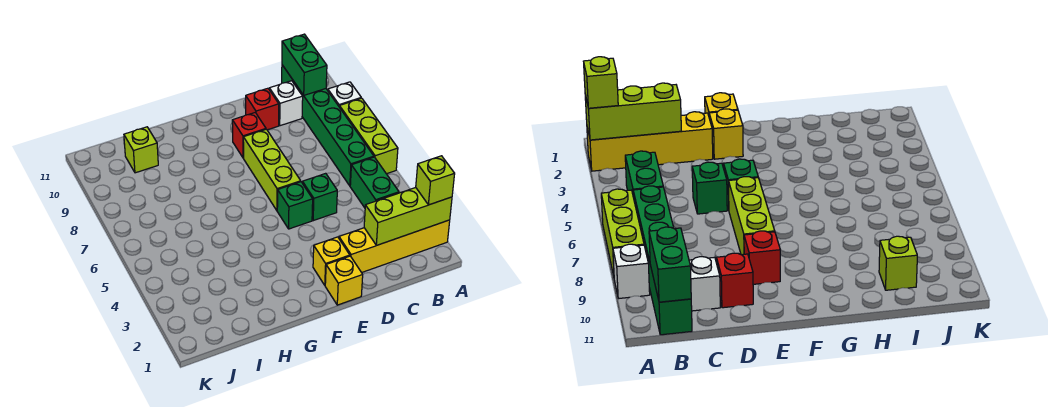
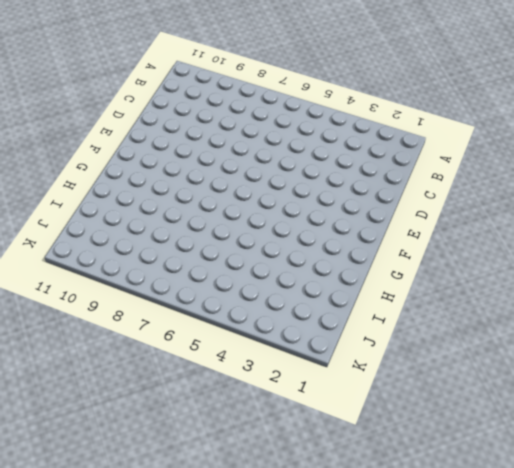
none -> yellow brick A2:D2 level 1
none -> lime brick A6:A8 level 1
none -> white brick A9 level 1

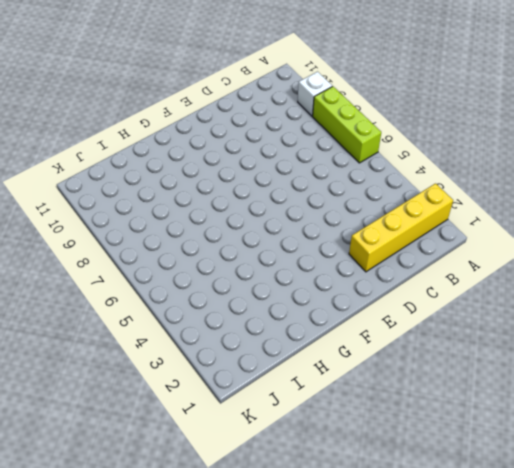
none -> green brick B4:B5 level 1
none -> green brick B6:B11 level 1
none -> white brick C10 level 1

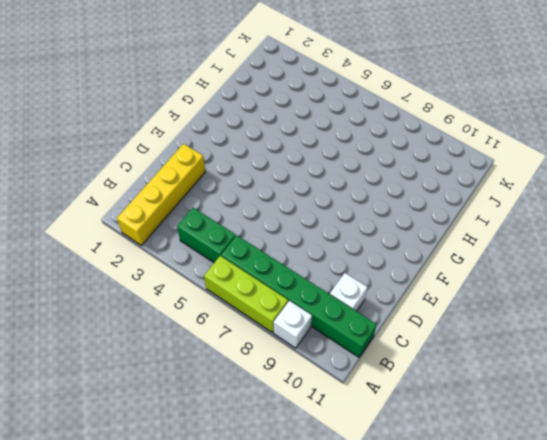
none -> green brick D5 level 1
none -> red brick D10 level 1
none -> yellow brick E1 level 1

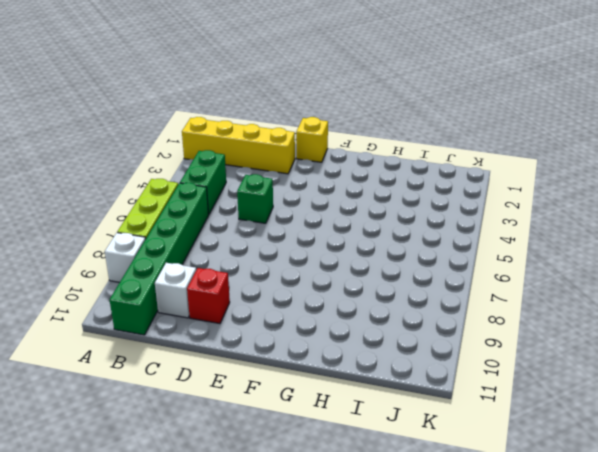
none -> yellow brick E2 level 1
none -> green brick E5 level 1
none -> lime brick E6:E8 level 1

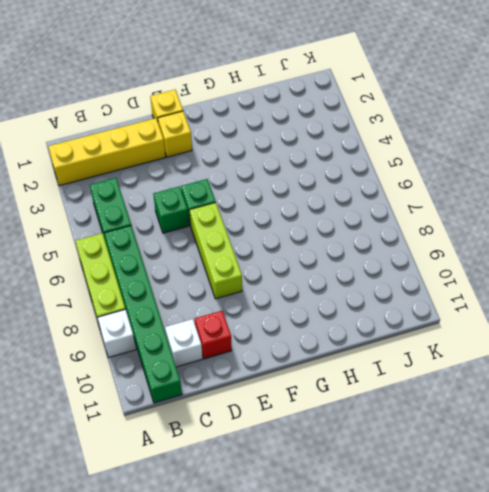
none -> red brick E9 level 1
none -> lime brick I10 level 1
none -> lime brick A2:C2 level 2

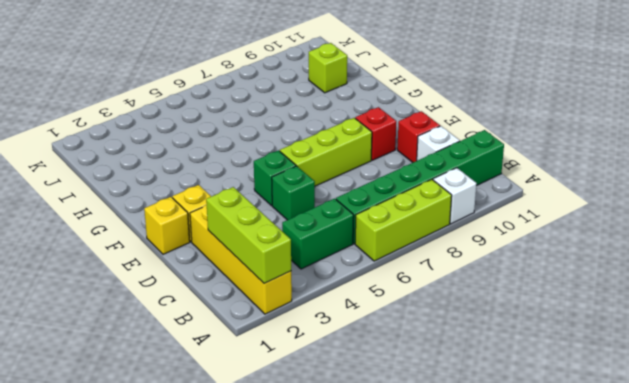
none -> green brick B10:B11 level 2
none -> lime brick A2 level 3

